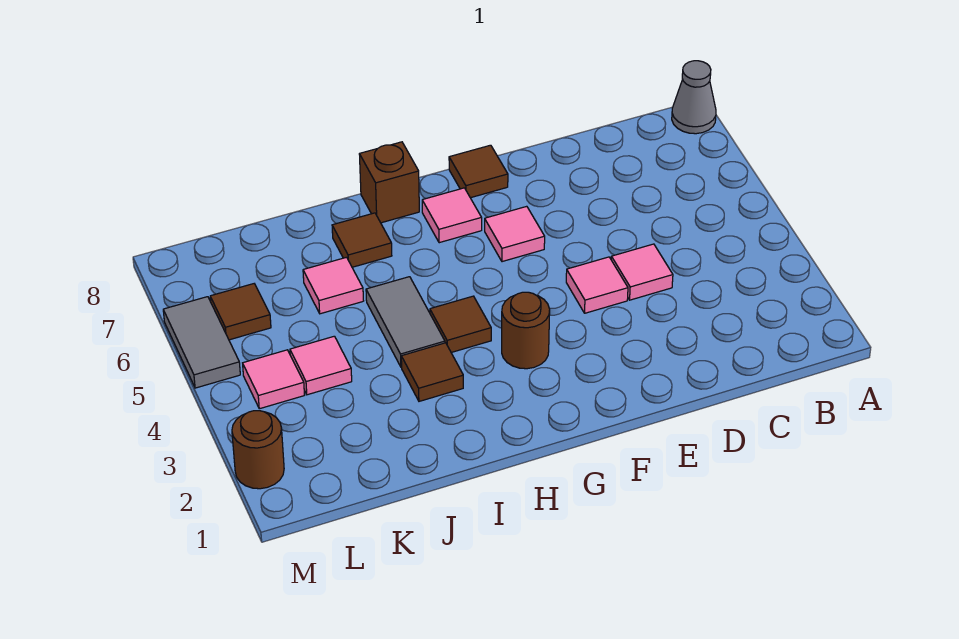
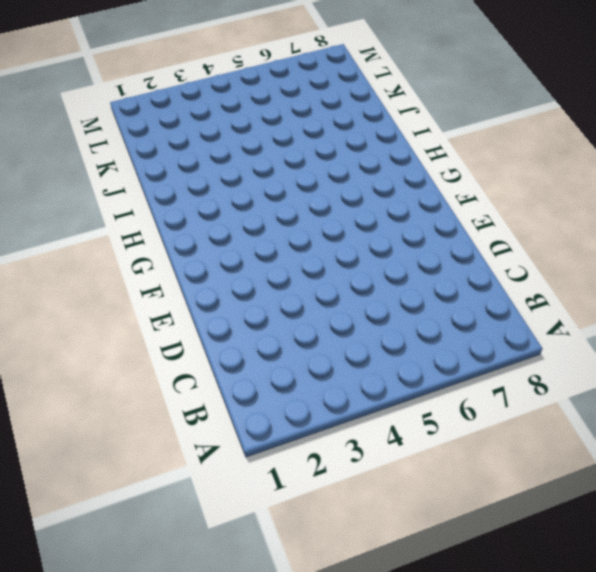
none -> grey cone A8 level 1
none -> pink tile D4 level 1
none -> pink tile E4 level 1

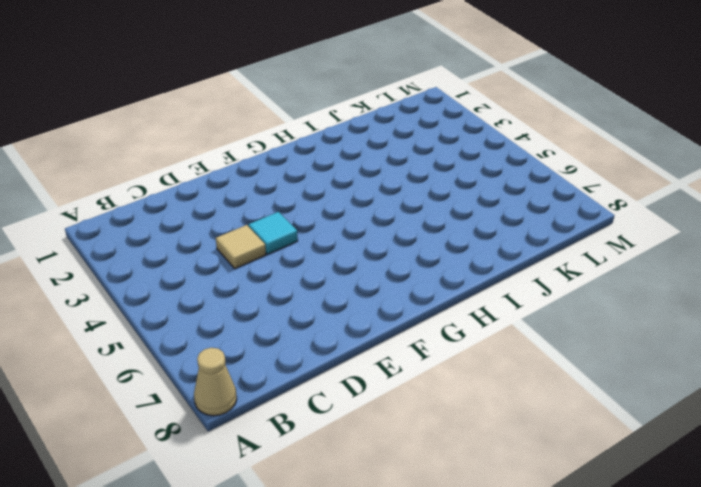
tan cone A8 level 1 -> grey cone A8 level 1
tan tile D4 level 1 -> pink tile D4 level 1
cyan tile E4 level 1 -> pink tile E4 level 1
none -> pink tile F6 level 1
none -> brown tile F8 level 1
none -> brown round brick G3 level 1

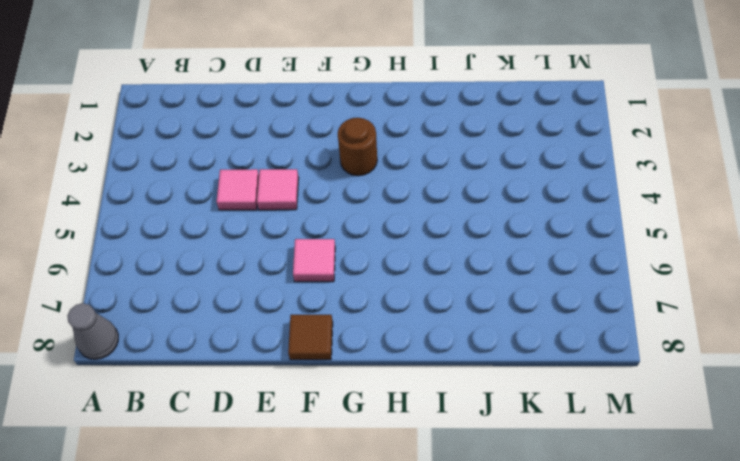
none -> pink tile G7 level 1
none -> brown tile H4 level 1
none -> brown brick H8 level 1

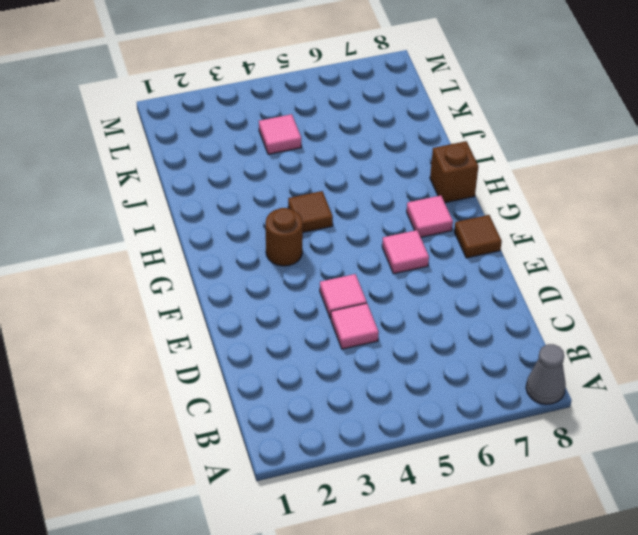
none -> brown tile I3 level 1
none -> grey tile I4:I5 level 1
none -> brown tile I7 level 1

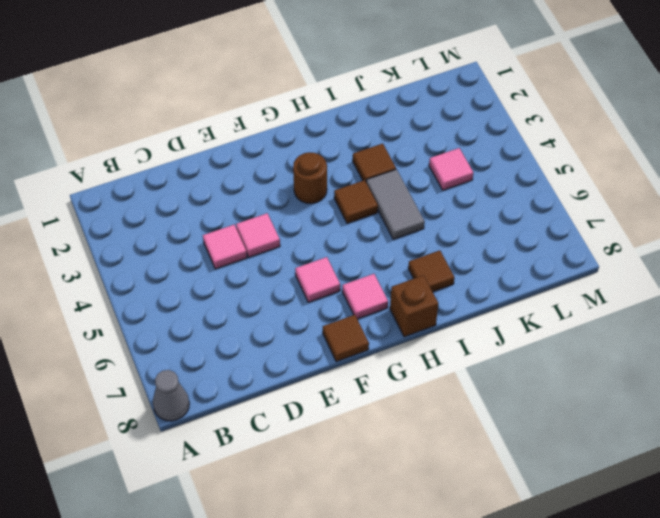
none -> pink tile J6 level 1
none -> pink tile L4 level 1
none -> brown tile L6 level 1

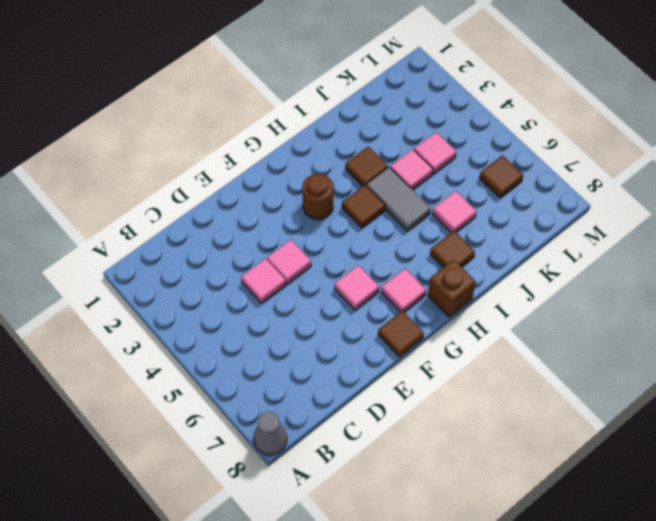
pink tile J4 level 1 -> pink tile L4 level 1
none -> brown round brick M2 level 1
none -> grey tile M5:M6 level 1

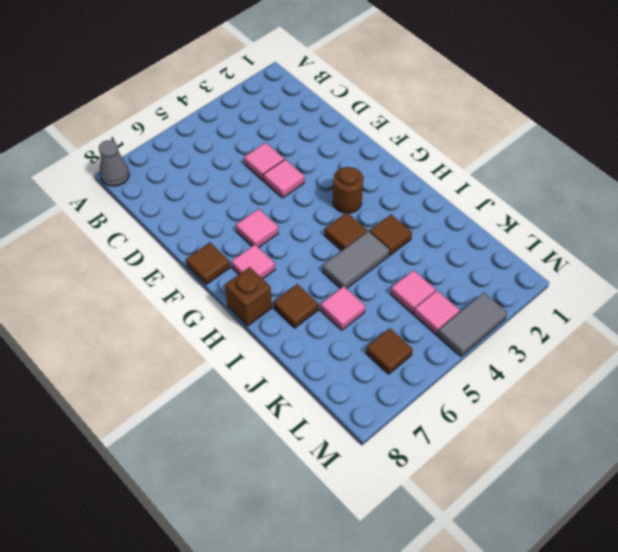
grey tile M3:M4 level 1 -> grey tile M5:M6 level 1
none -> brown round brick M2 level 1

